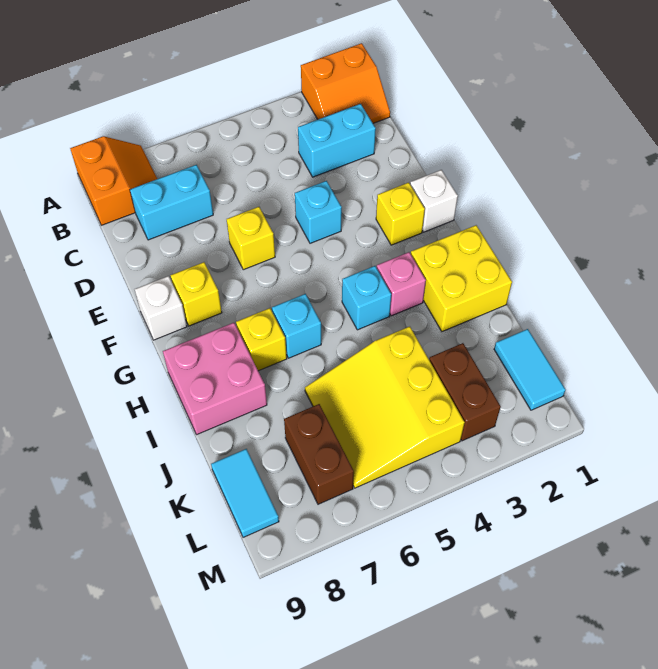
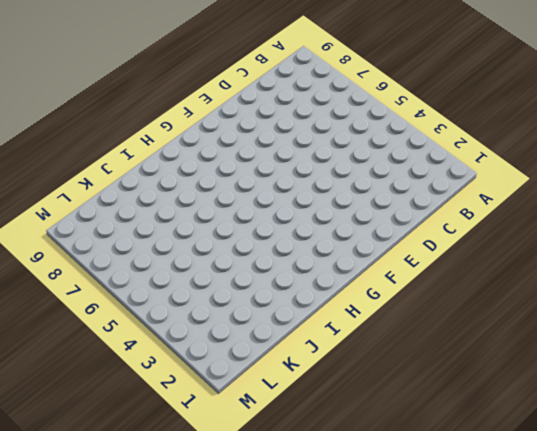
none -> orange slope A1:B2 level 1 top A
none -> orange slope A8:B9 level 1 top 9
none -> cyan brick C2:C3 level 1

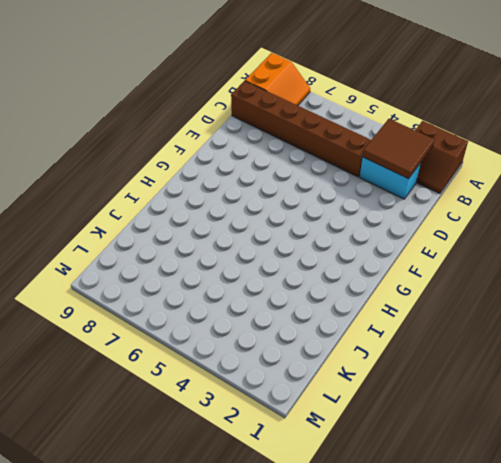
brown slope A1:B2 level 1 top A -> orange slope A1:B2 level 1 top A
brown tile B2:C3 level 2 -> none
brown brick C4:C9 level 1 -> cyan brick C7:C8 level 1
none -> cyan brick E4 level 1
none -> yellow brick E6 level 1
none -> white brick F1 level 1

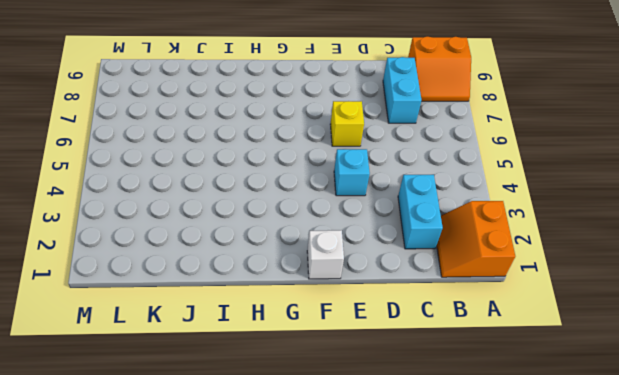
none -> yellow brick F2 level 1
none -> yellow brick F8 level 1
none -> white brick F9 level 1

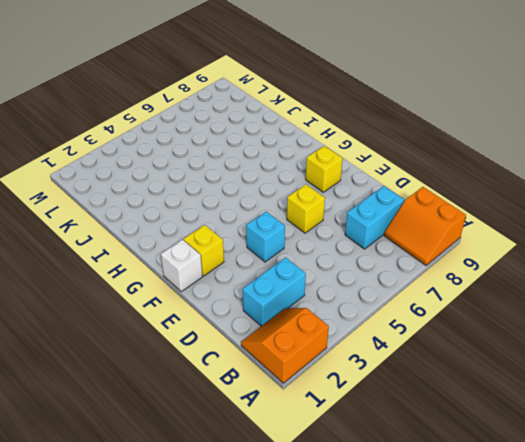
none -> white brick F9 level 1
none -> yellow brick H1:I2 level 1
none -> pink brick H3 level 1

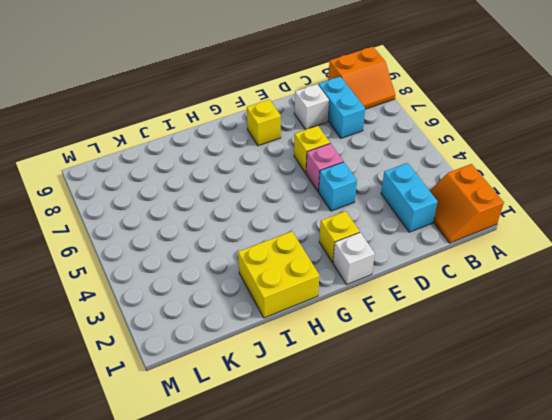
white brick D8 level 1 -> white brick F9 level 1
pink brick E5 level 1 -> pink brick H3 level 1
none -> cyan brick H4 level 1
none -> cyan brick H6 level 1
none -> yellow brick H7 level 1

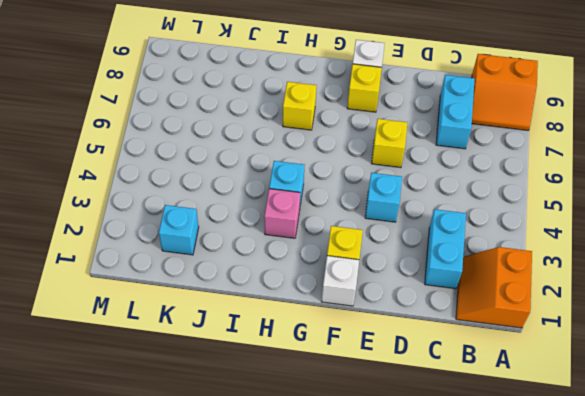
cyan brick K2 level 1 -> cyan brick H6 level 1
none -> yellow brick H1:I2 level 1
none -> pink brick H8:I9 level 1
none -> yellow slope J4:L6 level 1 top 4

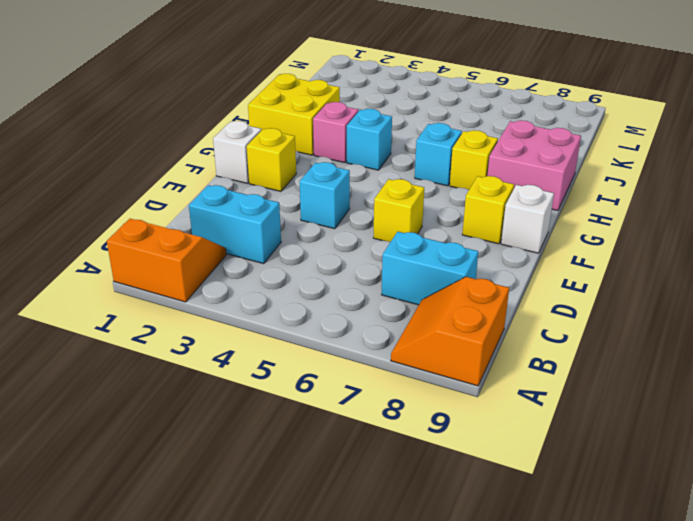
none -> yellow slope J4:L6 level 1 top 4
none -> cyan tile K1:L1 level 1
none -> brown brick K3:L3 level 1

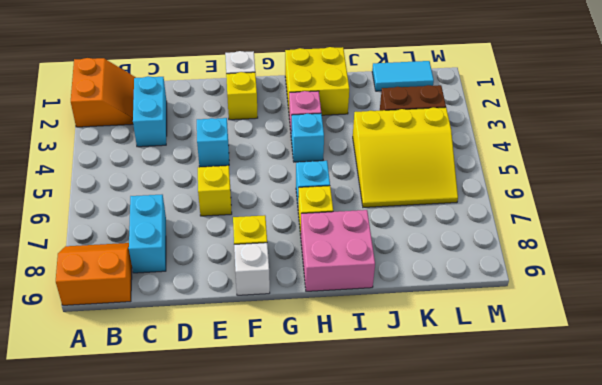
none -> brown brick K7:L7 level 1
none -> cyan tile K9:L9 level 1

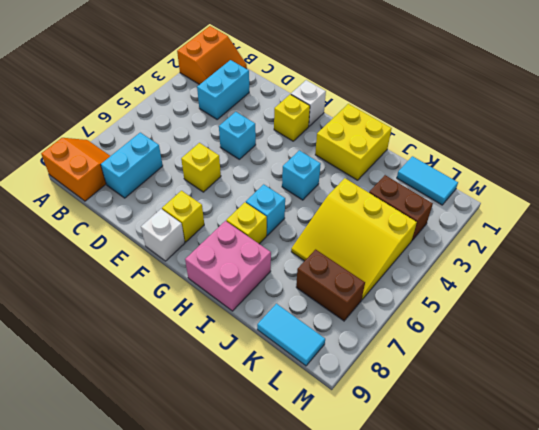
none -> pink brick H3 level 1

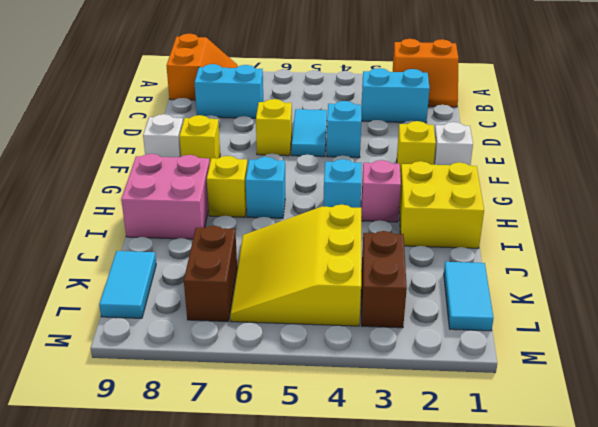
cyan tile D5:E5 level 1 -> none

